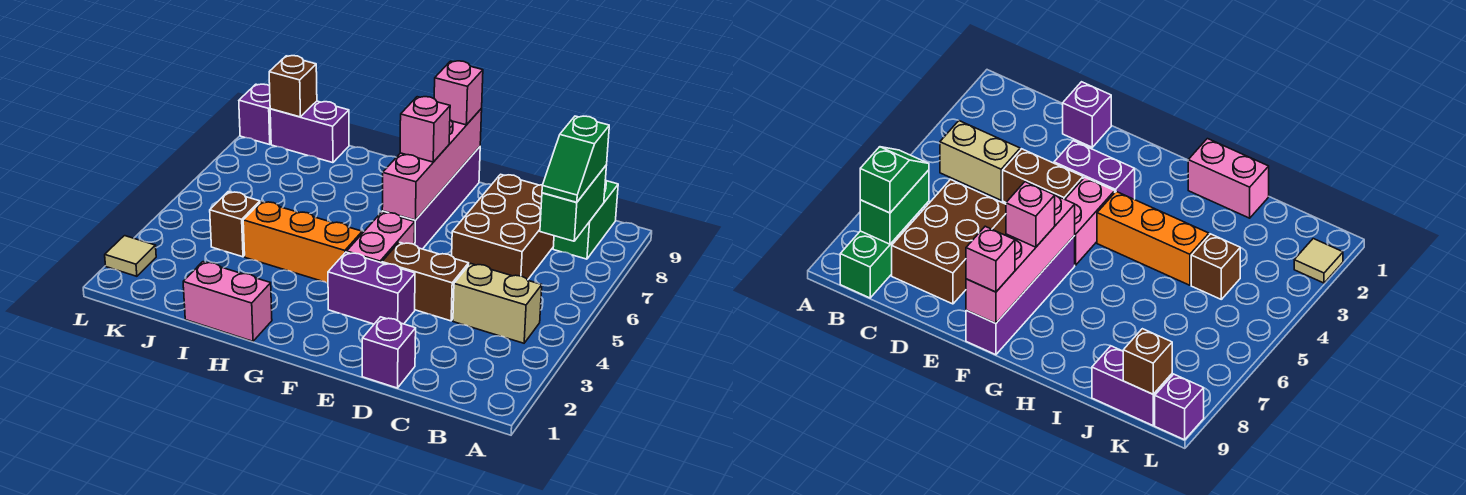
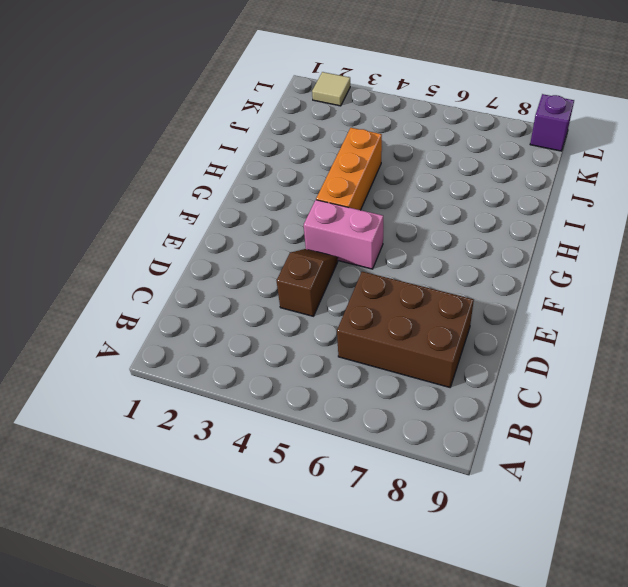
brown slope D4:E4 level 1 top D -> brown brick D4:E4 level 1
none -> tan brick B4:C4 level 1
none -> green brick B8:B9 level 1
none -> purple brick D1 level 1

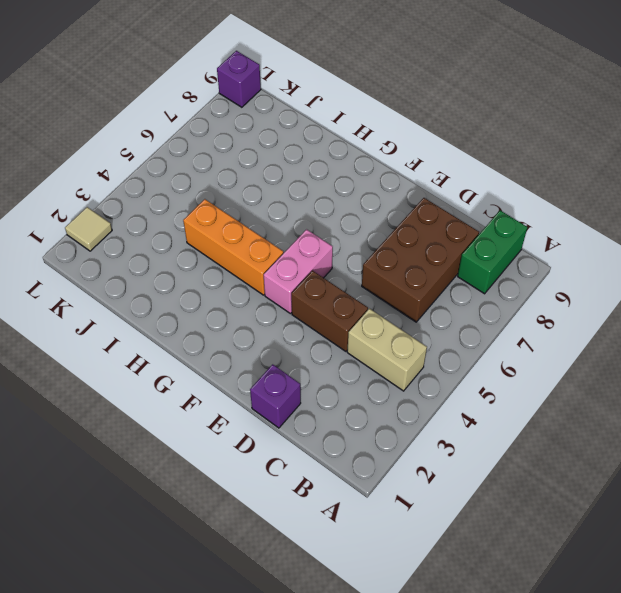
none -> purple brick E3:F3 level 1
none -> purple brick F6:F9 level 1
none -> pink brick H1:I1 level 1

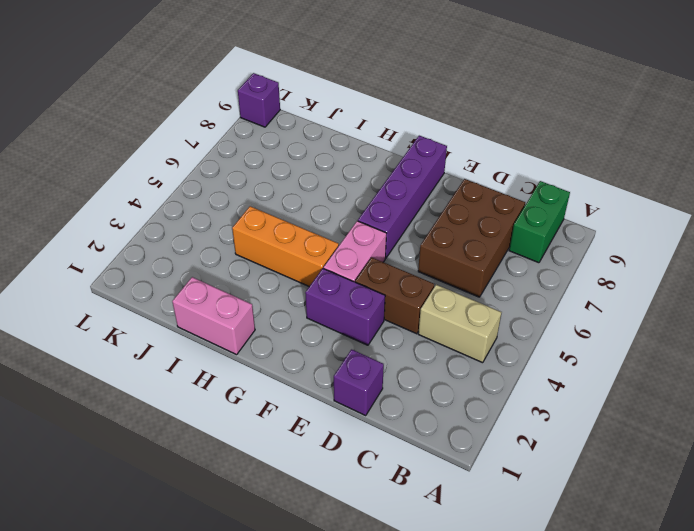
none -> brown brick J4 level 1
none -> purple brick J9:K9 level 1
none -> tan tile L2 level 1

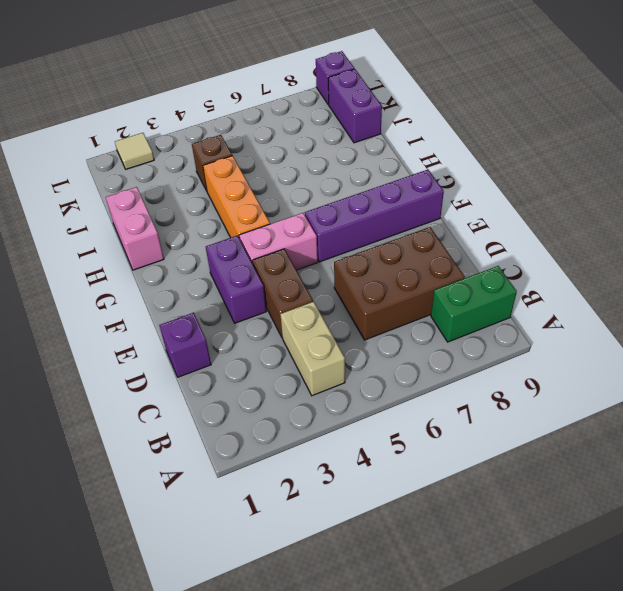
none -> green brick B7:B8 level 2
none -> pink brick F6:F9 level 2
none -> brown brick K9 level 2

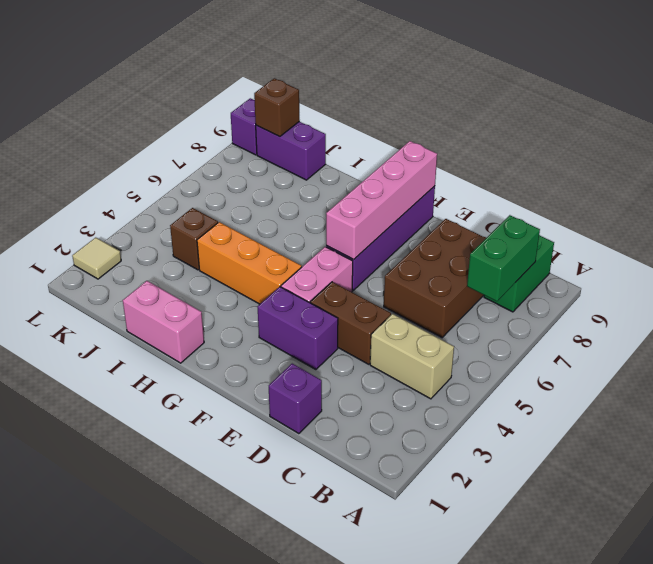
none -> green slope B7:B8 level 3 top 8
none -> pink brick F7 level 3
none -> pink brick F9 level 3

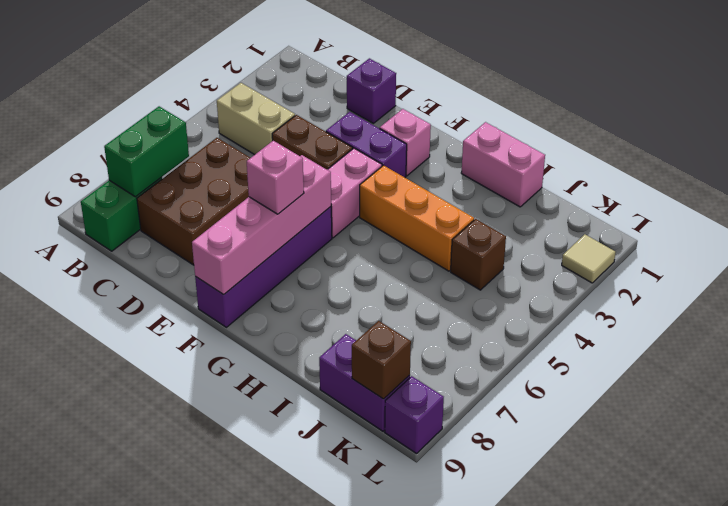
pink brick F2 level 1 -> pink brick F9 level 3
none -> green slope B7:B8 level 3 top 8

